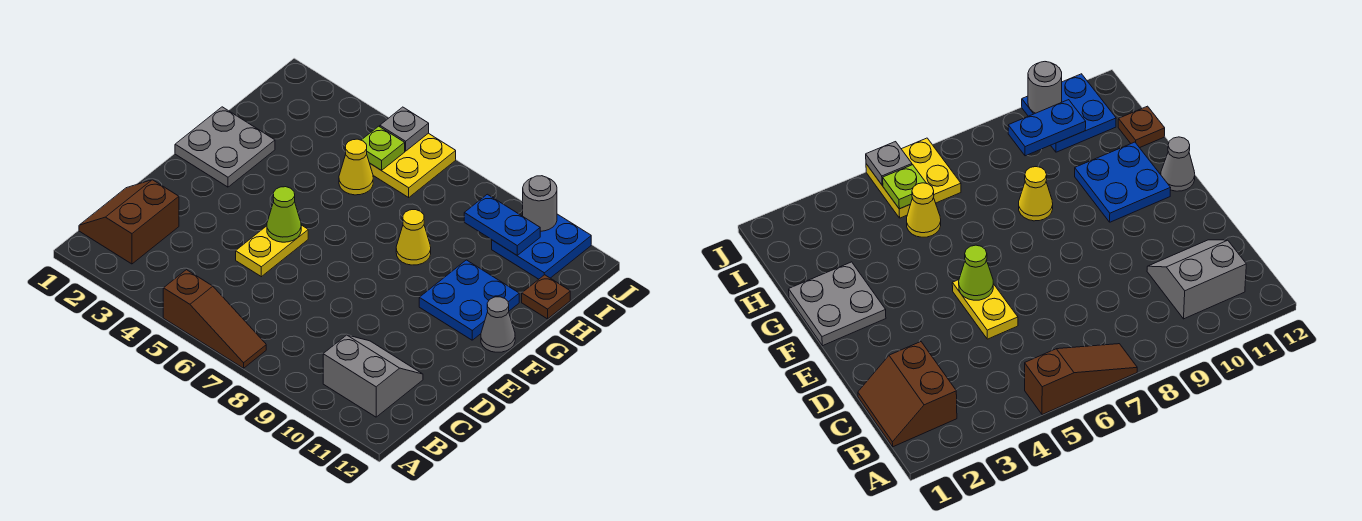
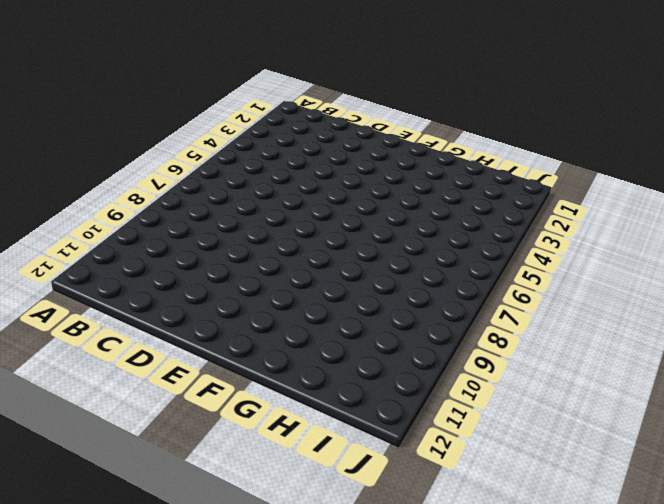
none -> brown slope A5:A7 level 1 top 5
none -> brown slope B1:C2 level 1 top 2
none -> grey slope B10:C11 level 1 top B

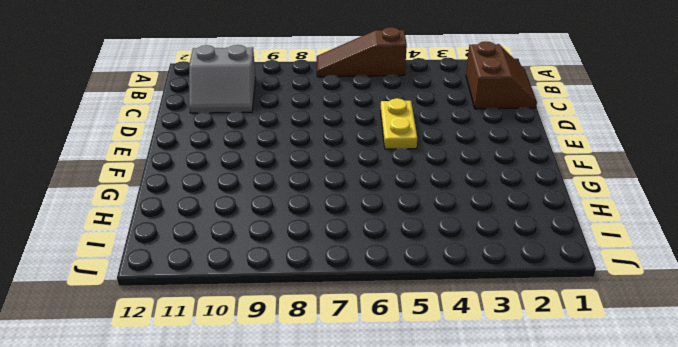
none -> grey plate F1:G2 level 1
none -> blue plate F10:G11 level 1
none -> grey cone F12 level 1

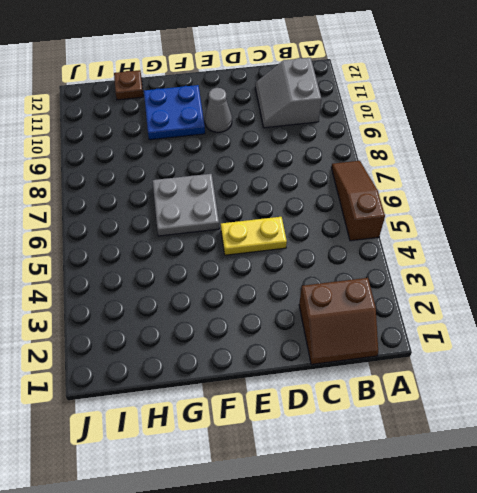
grey cone E10 level 1 -> grey cone F12 level 1
grey plate F6:G7 level 1 -> grey plate F1:G2 level 1
none -> yellow cone G8 level 1
none -> yellow cone H5 level 1
none -> yellow plate I5:J6 level 1

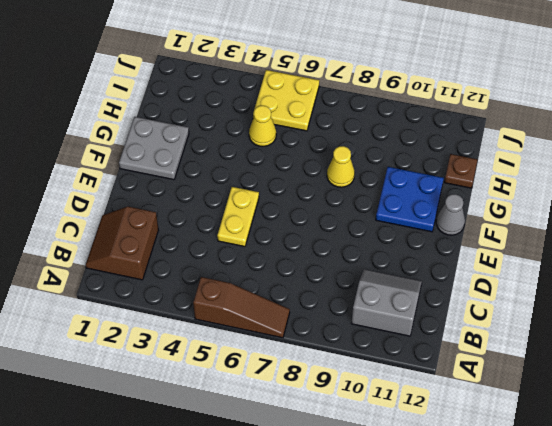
none -> blue plate I10:J11 level 1
none -> lime cone E5 level 2
none -> lime plate I5 level 2

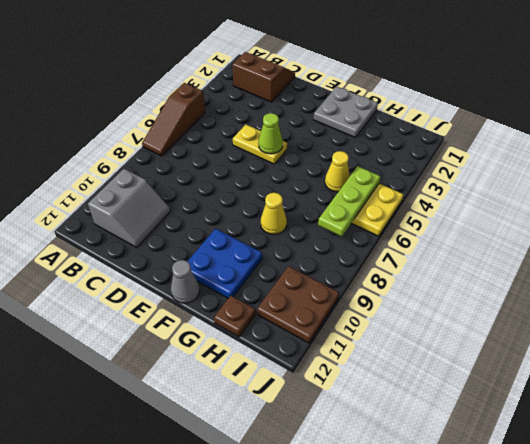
lime plate I5:I7 level 2 -> lime plate I5 level 2
brown plate I10:J11 level 1 -> blue plate I10:J11 level 1
none -> blue plate I9:I10 level 2
none -> grey plate J5 level 2
none -> grey round brick J10 level 2

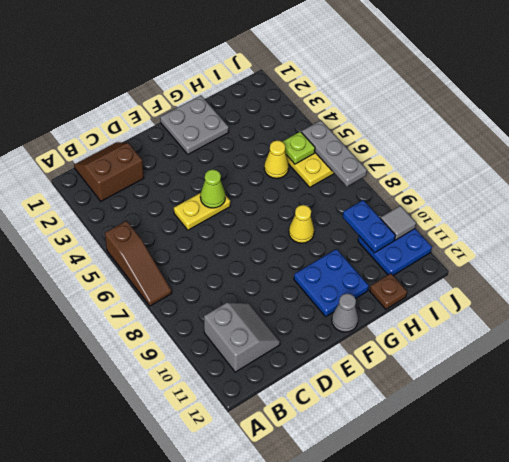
grey plate J5:J7 level 2 -> grey plate J5 level 2
grey tile J10 level 2 -> grey round brick J10 level 2

